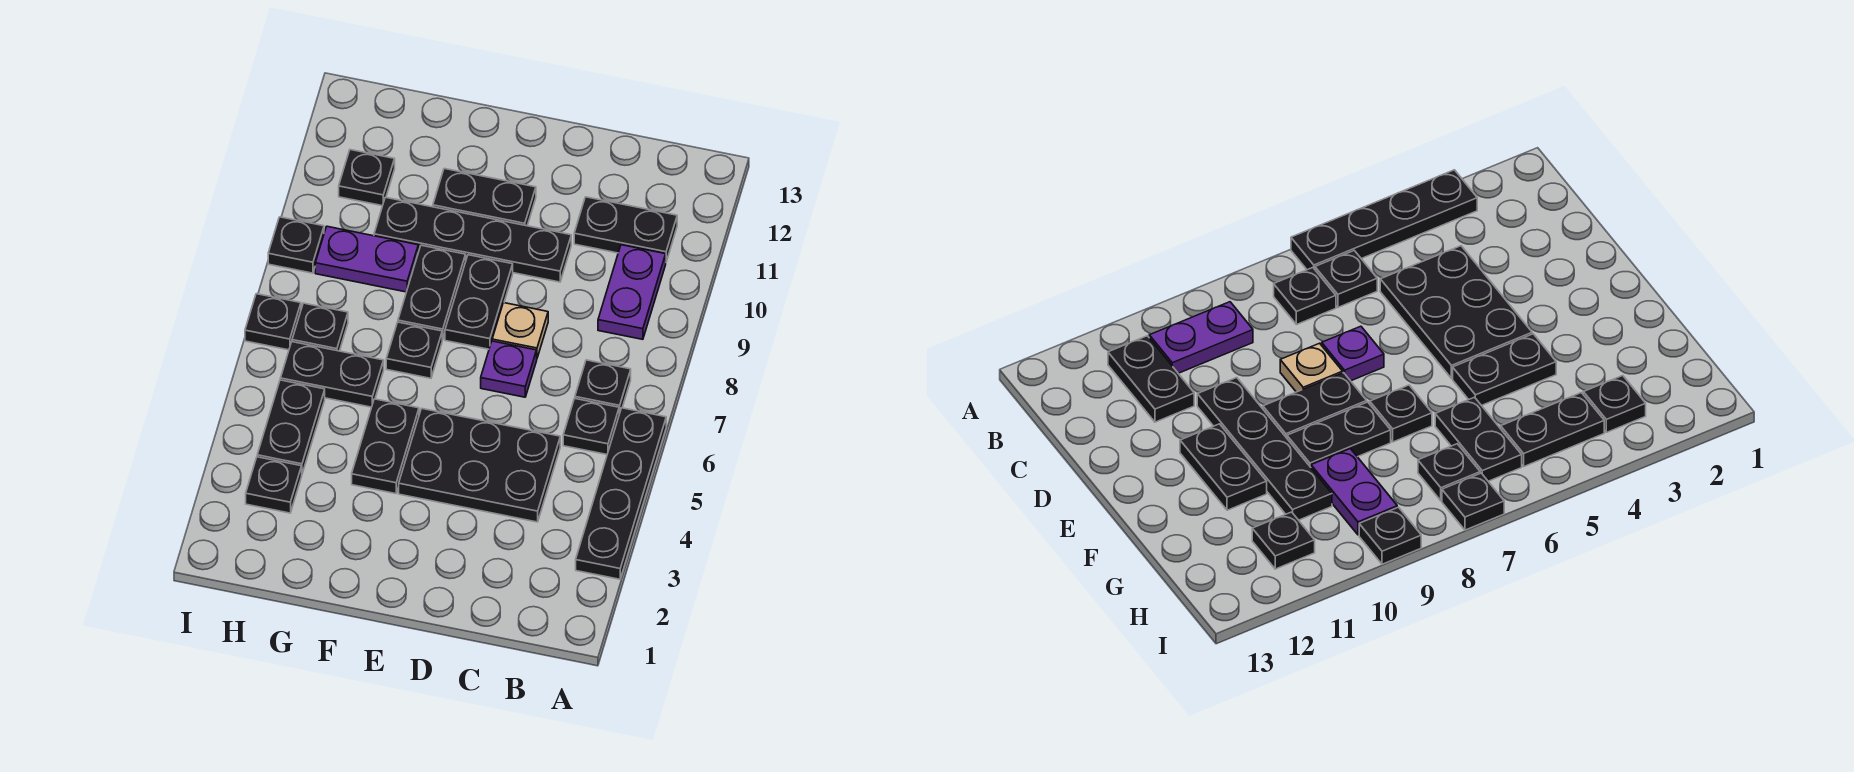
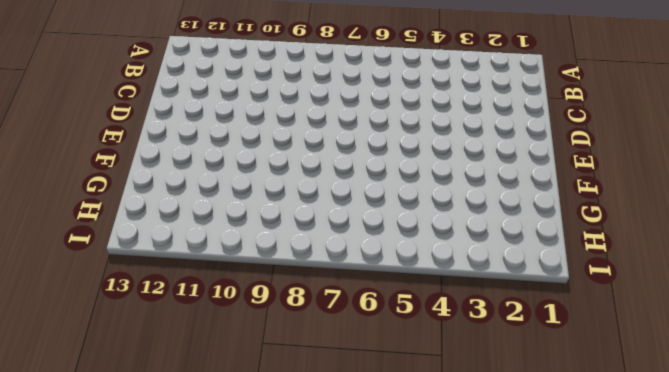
none -> black plate A3:A6 level 1
none -> black plate B6 level 1
none -> black plate B7 level 1

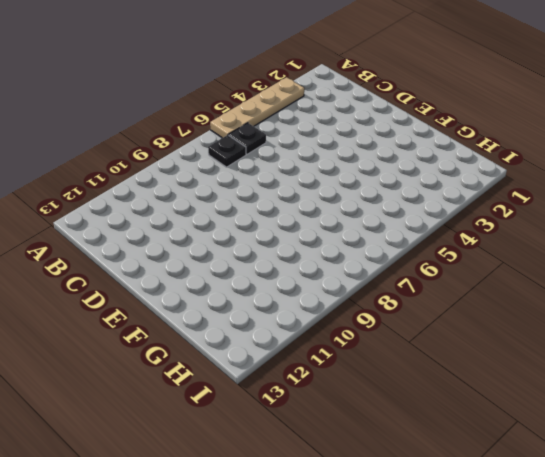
tan plate A3:A6 level 1 -> black plate A3:A6 level 1
none -> purple plate B9:B10 level 1
none -> black plate B11:C11 level 1
none -> black plate C4:E5 level 1

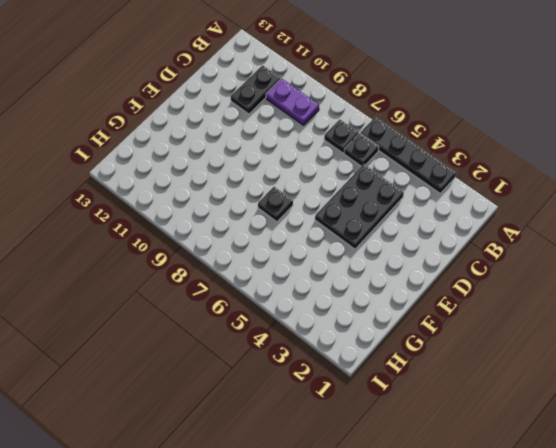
none -> purple plate D7 level 1
none -> tan plate D8 level 1
none -> black plate D10:G10 level 1

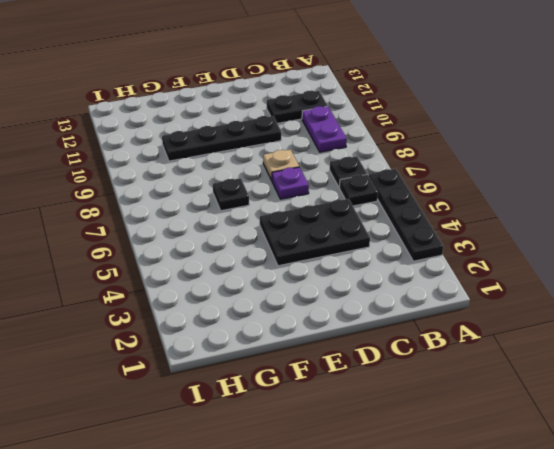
none -> black plate E8:E9 level 1
none -> black plate E11:F11 level 1
none -> black plate F4:F5 level 1

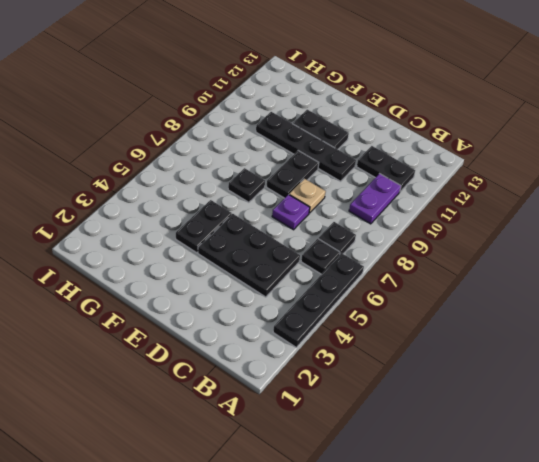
none -> black plate F8:F9 level 1
none -> black plate G6:H6 level 1
none -> purple plate G9:H9 level 1

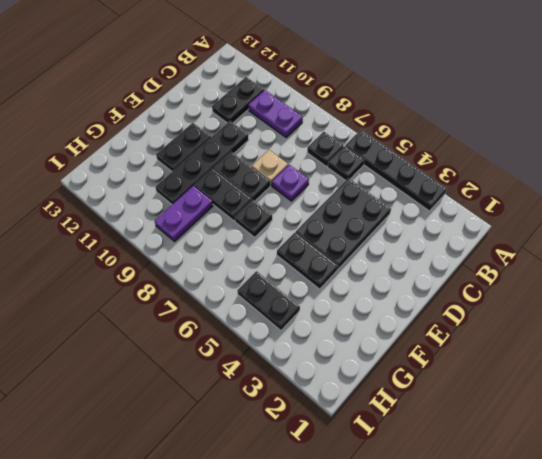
none -> black plate G6:H6 level 1
none -> black plate H3 level 1
none -> black plate H7 level 1

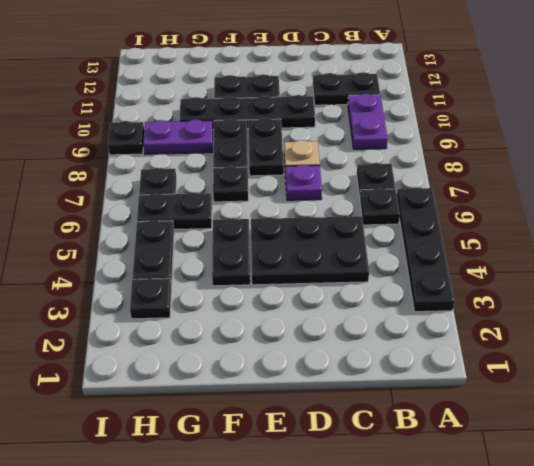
none -> black plate H11 level 1
none -> black plate I7 level 1

